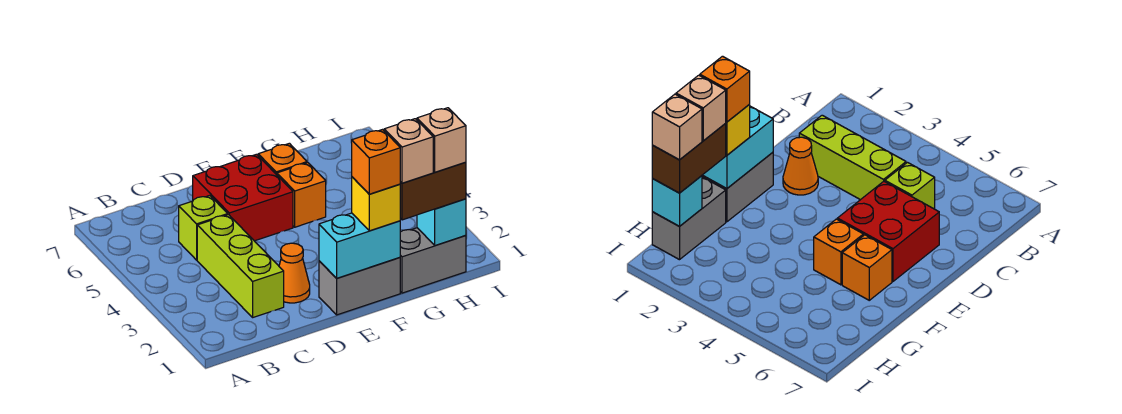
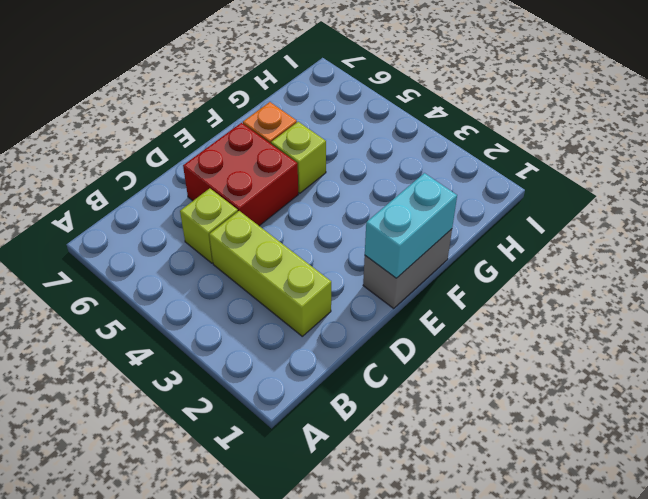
lime brick F5 level 1 -> orange brick F5 level 1
none -> orange cone D2 level 1
none -> grey brick G1:H1 level 1
none -> cyan brick H1 level 2

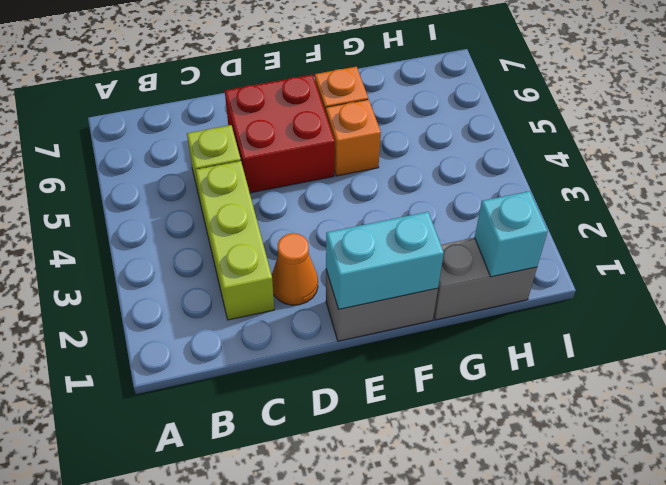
none -> yellow brick F1 level 3
none -> brown brick G1:H1 level 3
none -> orange brick F1 level 4

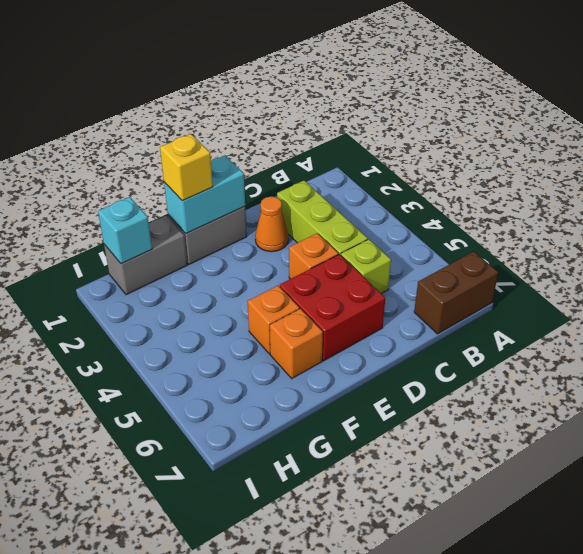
brown brick A7:B7 level 1 -> brown brick G1:H1 level 3
orange brick D4 level 1 -> orange brick F1 level 4
none -> tan brick G1 level 4
none -> tan brick H1 level 4

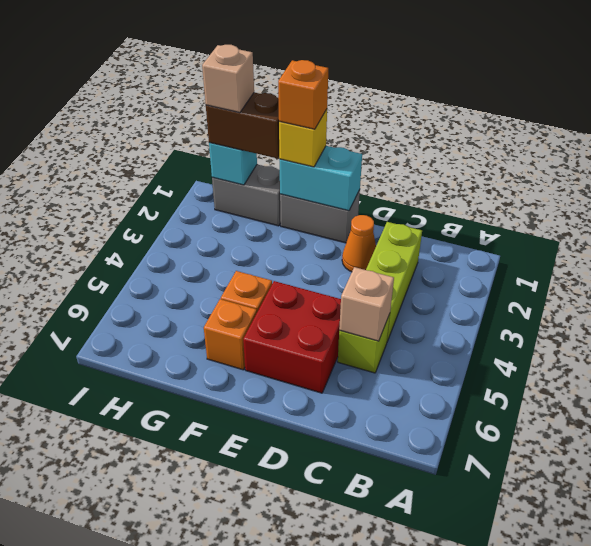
tan brick C5 level 2 -> tan brick G1 level 4

